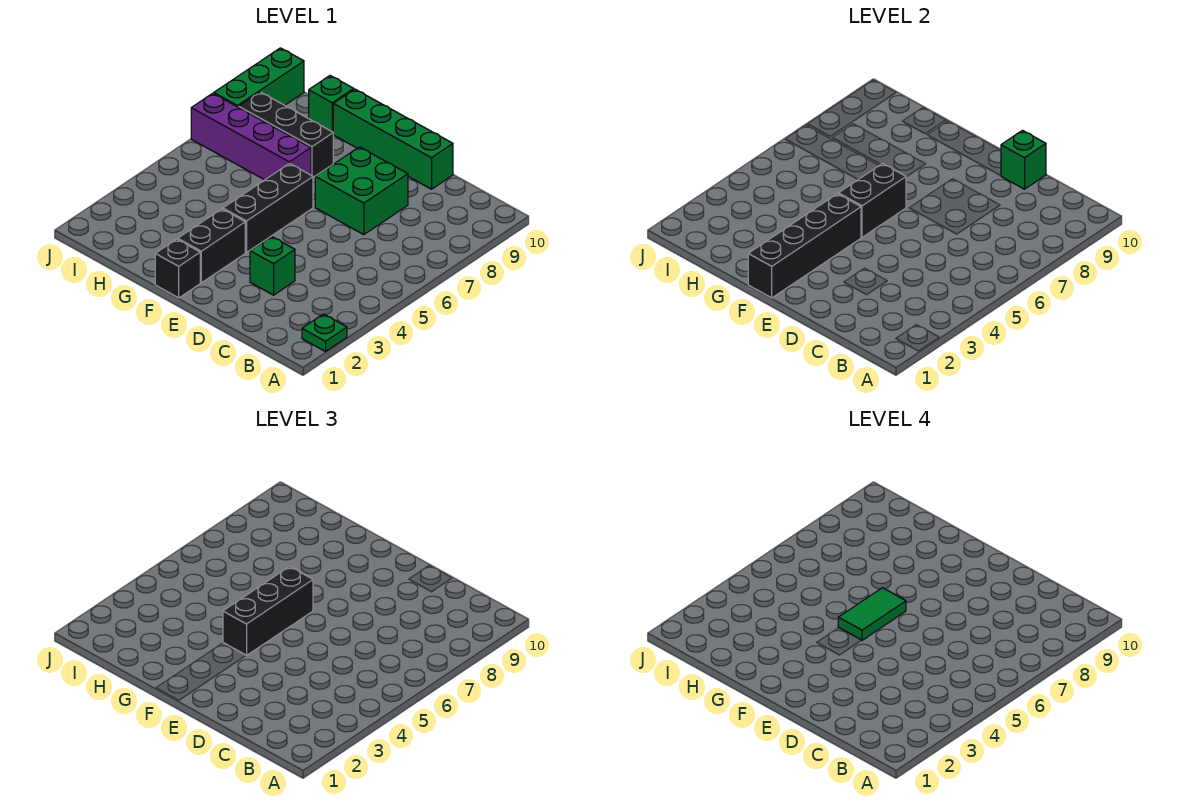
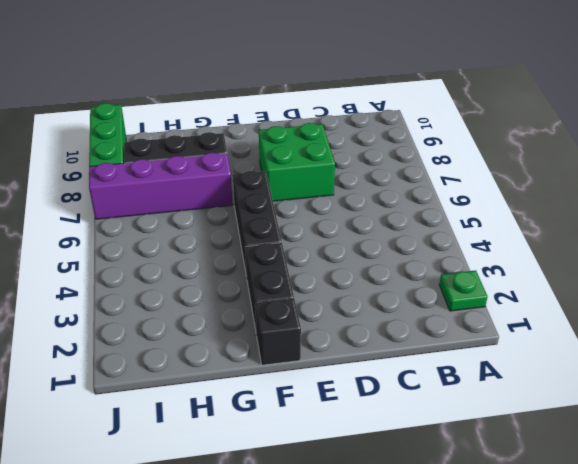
none -> green brick D3 level 1
none -> green brick D10:G10 level 1
none -> green brick H10 level 1

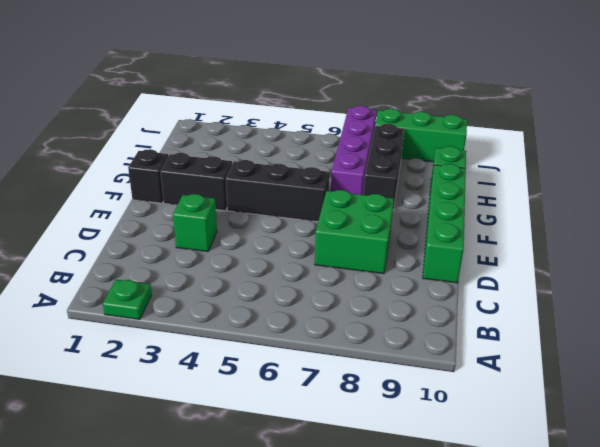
none -> green brick D10 level 2
none -> black brick F1:F4 level 2
none -> black brick F5:F6 level 2

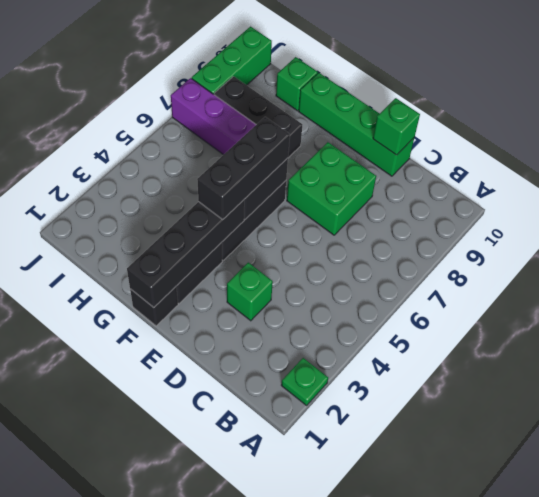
none -> green tile F5:F6 level 4

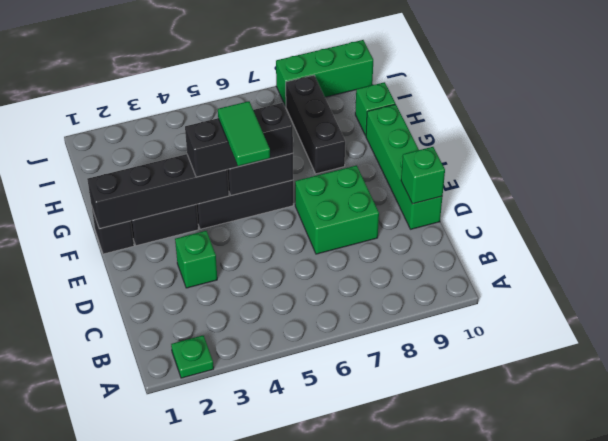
green tile E5:F5 level 4 -> green tile F5:F6 level 4
none -> purple brick G7:J7 level 1

